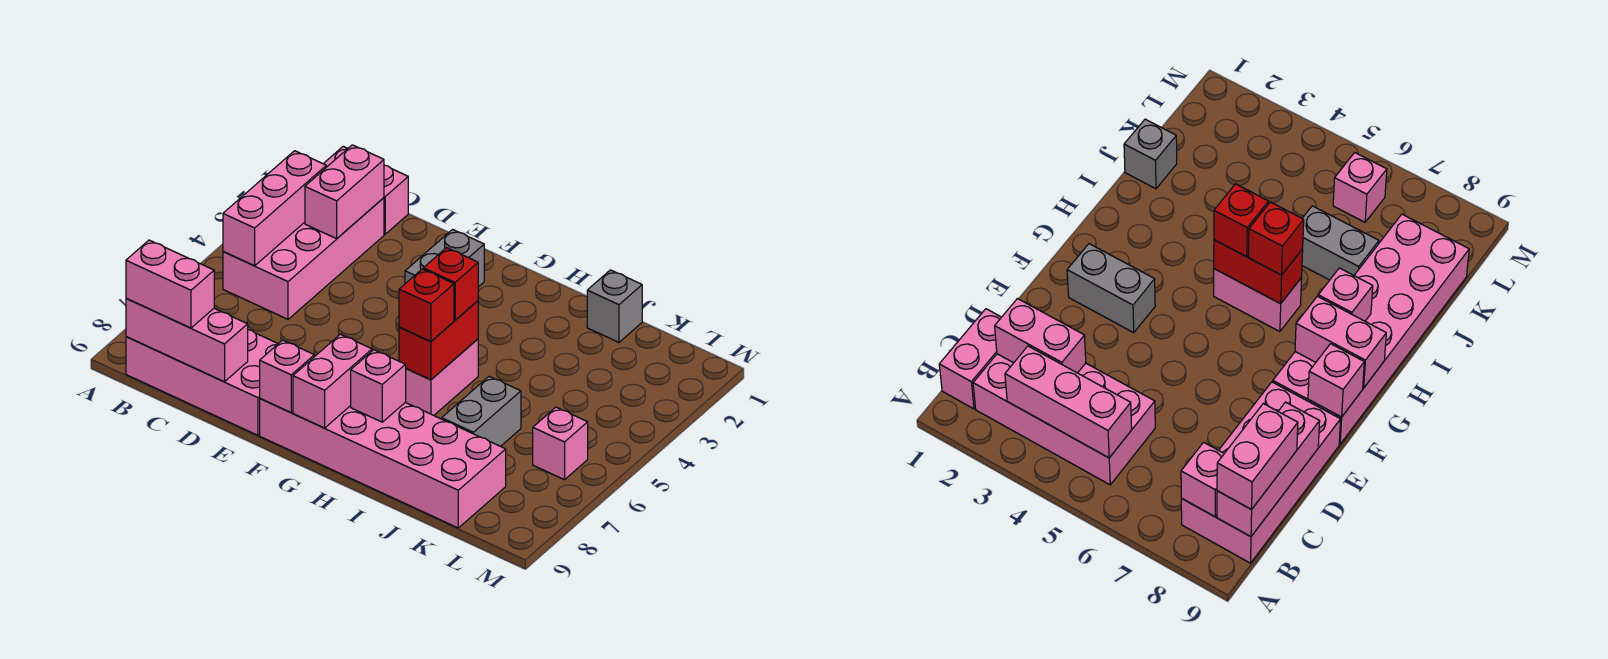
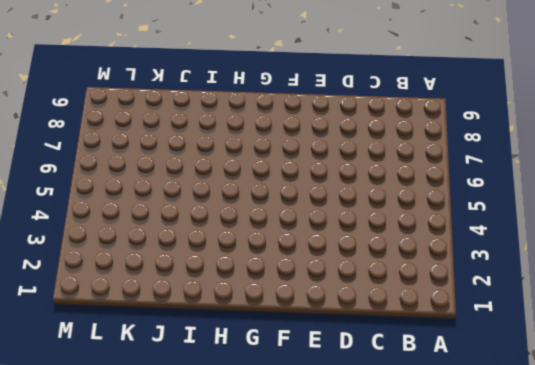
none -> pink brick B1:C1 level 1
none -> pink brick B2:C5 level 1
none -> pink brick B8:E9 level 1

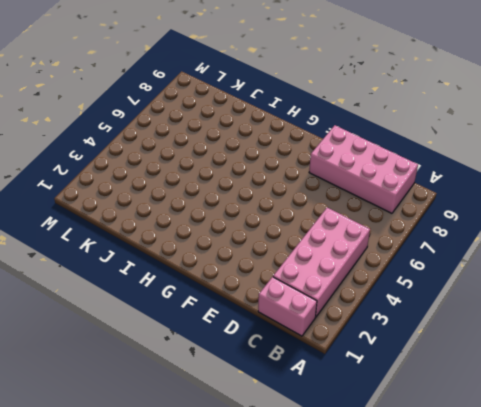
none -> grey brick F2:F3 level 1
none -> pink brick F8:K9 level 1
none -> pink brick H5:H6 level 1

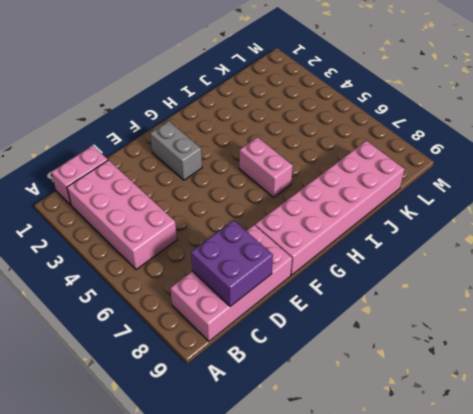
purple brick C8:D9 level 2 -> pink brick B9:D9 level 2
none -> grey brick J1 level 1
none -> grey brick J6:J7 level 1
none -> pink brick L6 level 1

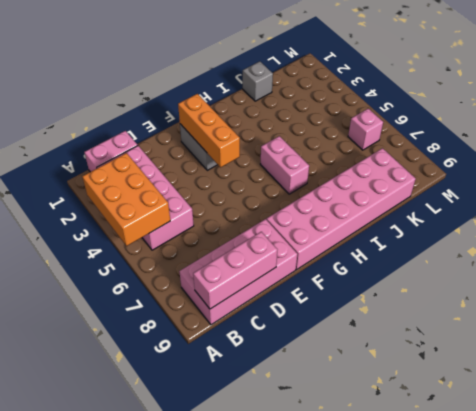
orange brick A3:B5 level 2 -> pink brick B3:B5 level 2
orange brick F2:F4 level 2 -> none
none -> grey brick J6:J7 level 1
none -> pink brick B8 level 2
none -> pink brick C2:C3 level 2

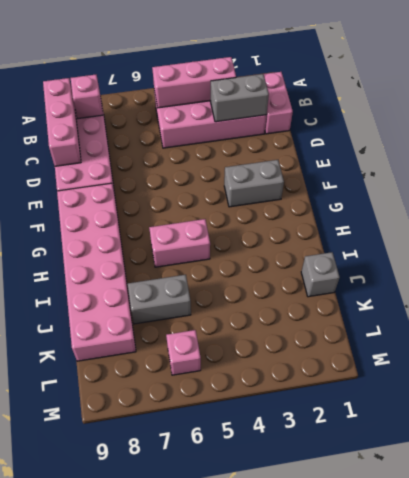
grey brick C2:C3 level 2 -> pink brick C2:C3 level 2
none -> pink brick F9 level 2
none -> pink brick G8:G9 level 2
none -> red brick H5:H6 level 2

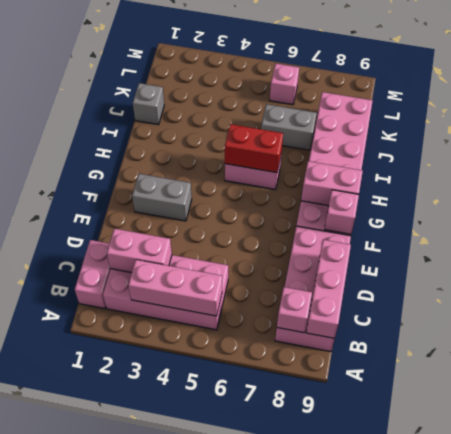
none -> pink brick H8 level 2
none -> pink brick B9:C9 level 3
none -> red brick H5 level 3

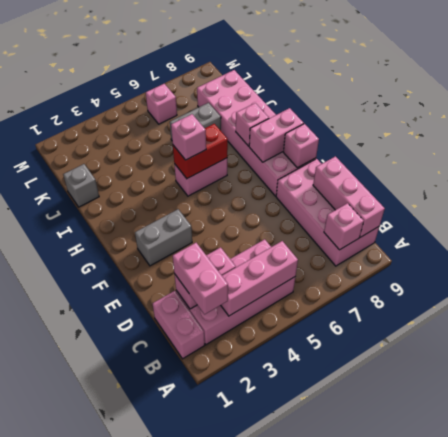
pink brick B2:C2 level 3 -> pink brick B9:C9 level 3
pink brick H5 level 3 -> red brick H5 level 3
none -> red brick H6 level 3

